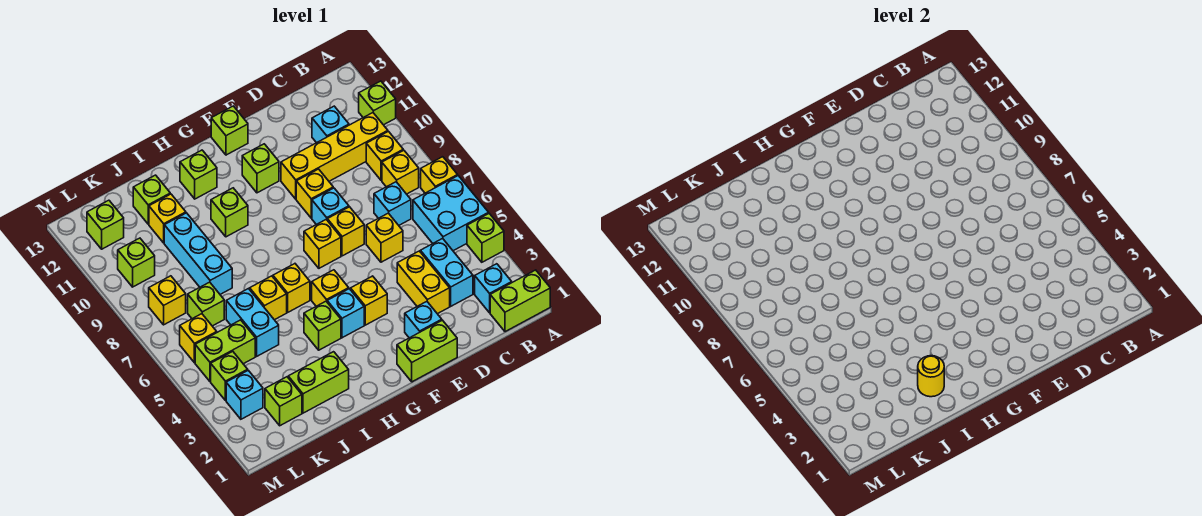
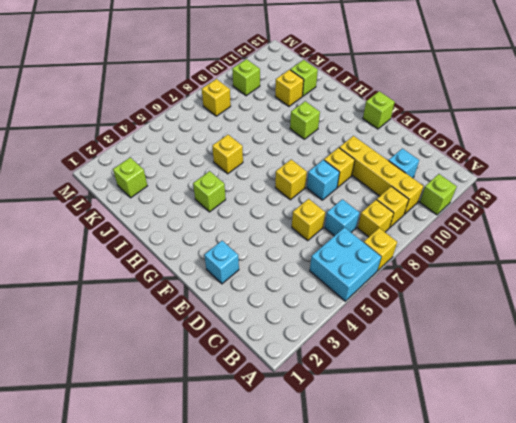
none -> lime brick A1:B1 level 1
none -> lime brick A4 level 1
none -> cyan brick B2 level 1
none -> cyan brick C3:C4 level 1

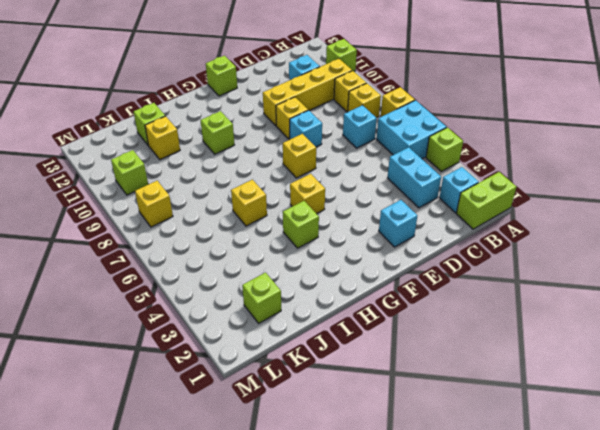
none -> yellow brick D3:D4 level 1
none -> yellow brick D6 level 1
none -> lime brick E1:F1 level 1
none -> yellow brick E7 level 1

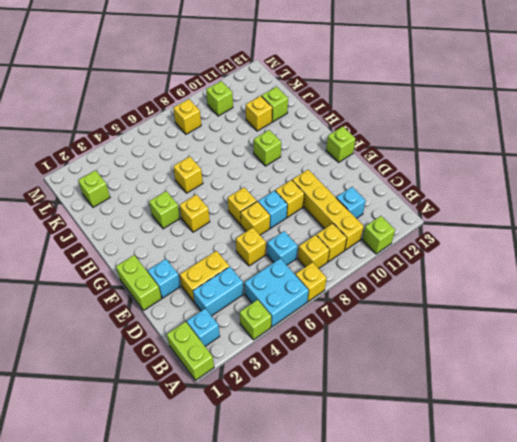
none -> yellow brick F4 level 1
none -> lime brick F11 level 1
none -> cyan brick G4 level 1
none -> yellow brick H6 level 1

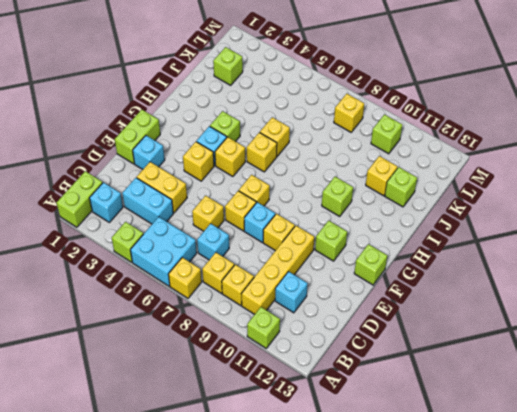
none -> lime brick H12 level 1
none -> lime brick I2:J2 level 1
none -> cyan brick J5:J6 level 1
none -> cyan brick J8:J10 level 1

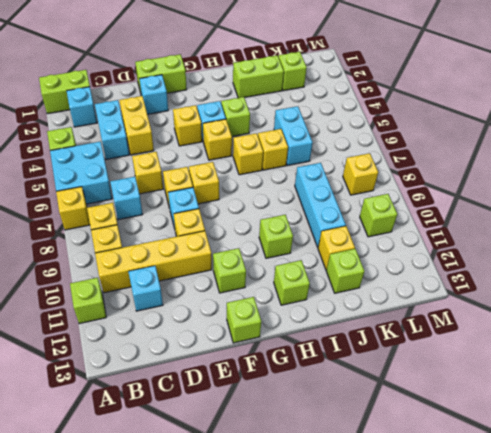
none -> lime brick K5:L5 level 1
none -> lime brick K7 level 1
none -> cyan brick L3 level 1
none -> lime brick L4 level 1

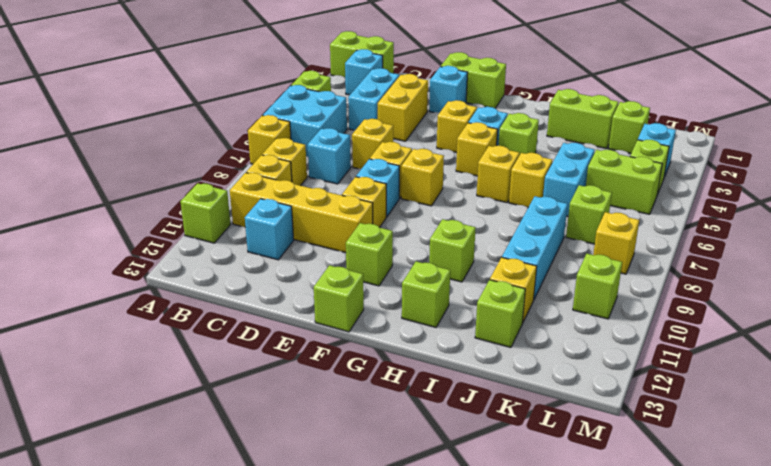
none -> yellow brick L6 level 1
none -> lime brick L12 level 1
none -> yellow round brick I2 level 2

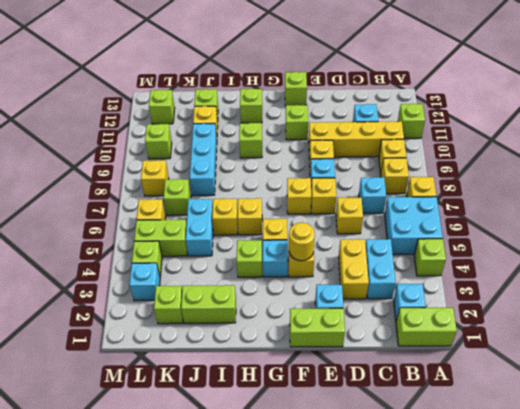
yellow round brick F4 level 2 -> yellow round brick I2 level 2

